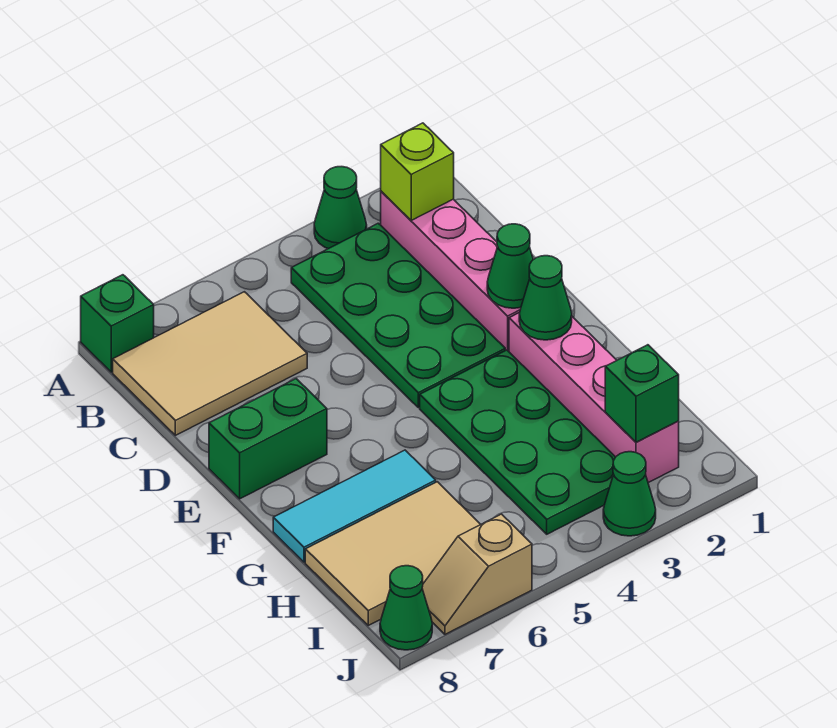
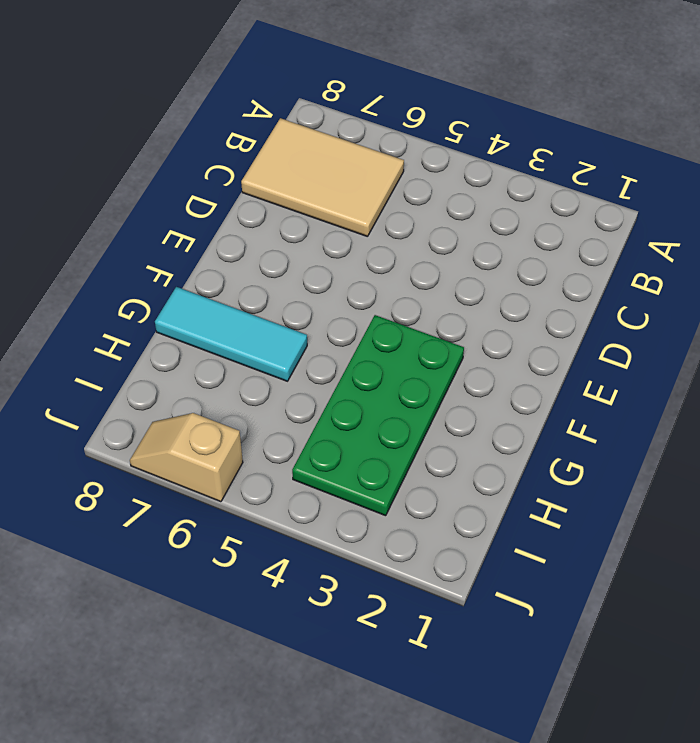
none -> green cone A3 level 1
none -> green brick A8 level 1
none -> pink brick B2:E2 level 1

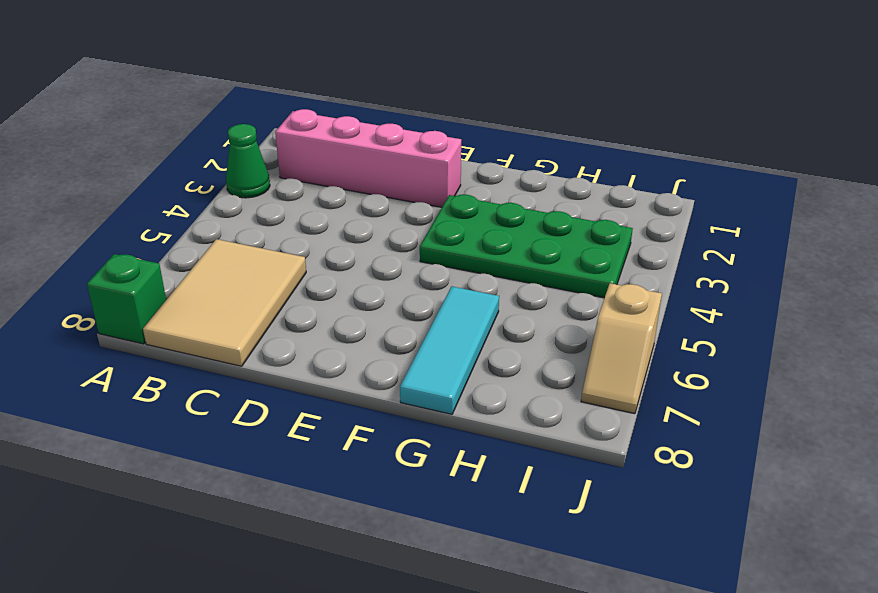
none -> green plate B3:E4 level 1
none -> green brick E7:E8 level 1
none -> pink brick F2:I2 level 1

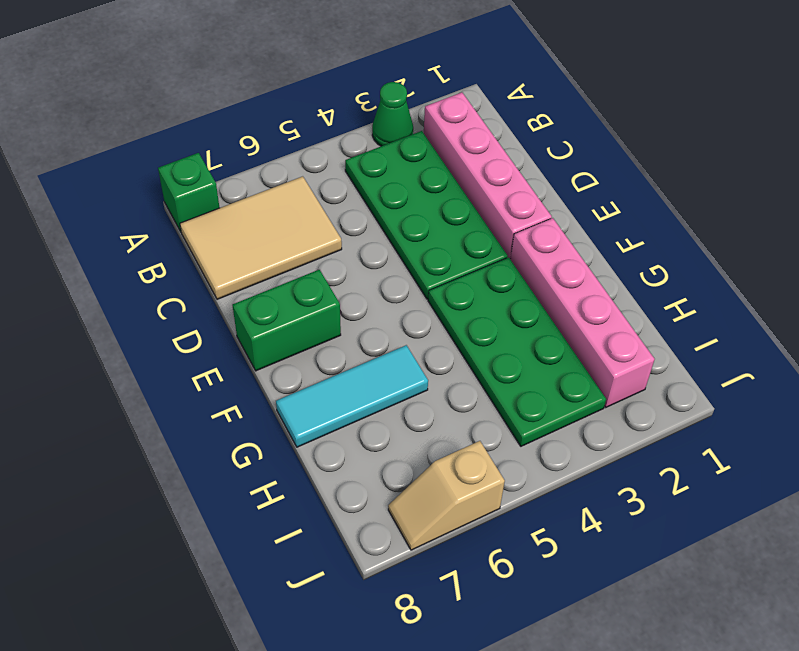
none -> tan tile H6:I8 level 1
none -> green cone J3 level 1
none -> green cone J8 level 1

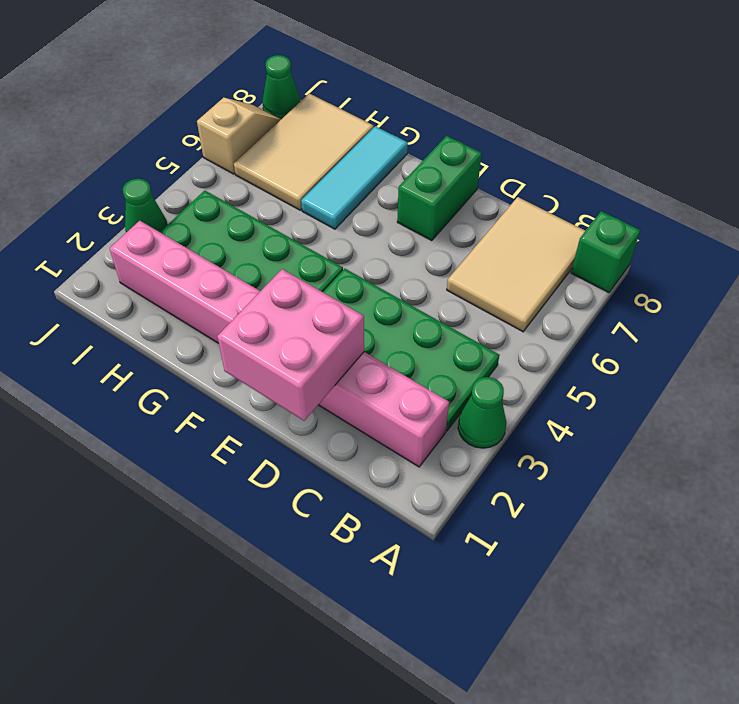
pink brick D1:E2 level 2 -> green cone E2 level 2
none -> lime brick B2 level 2
none -> green cone F2 level 2
none -> green brick I2 level 2

